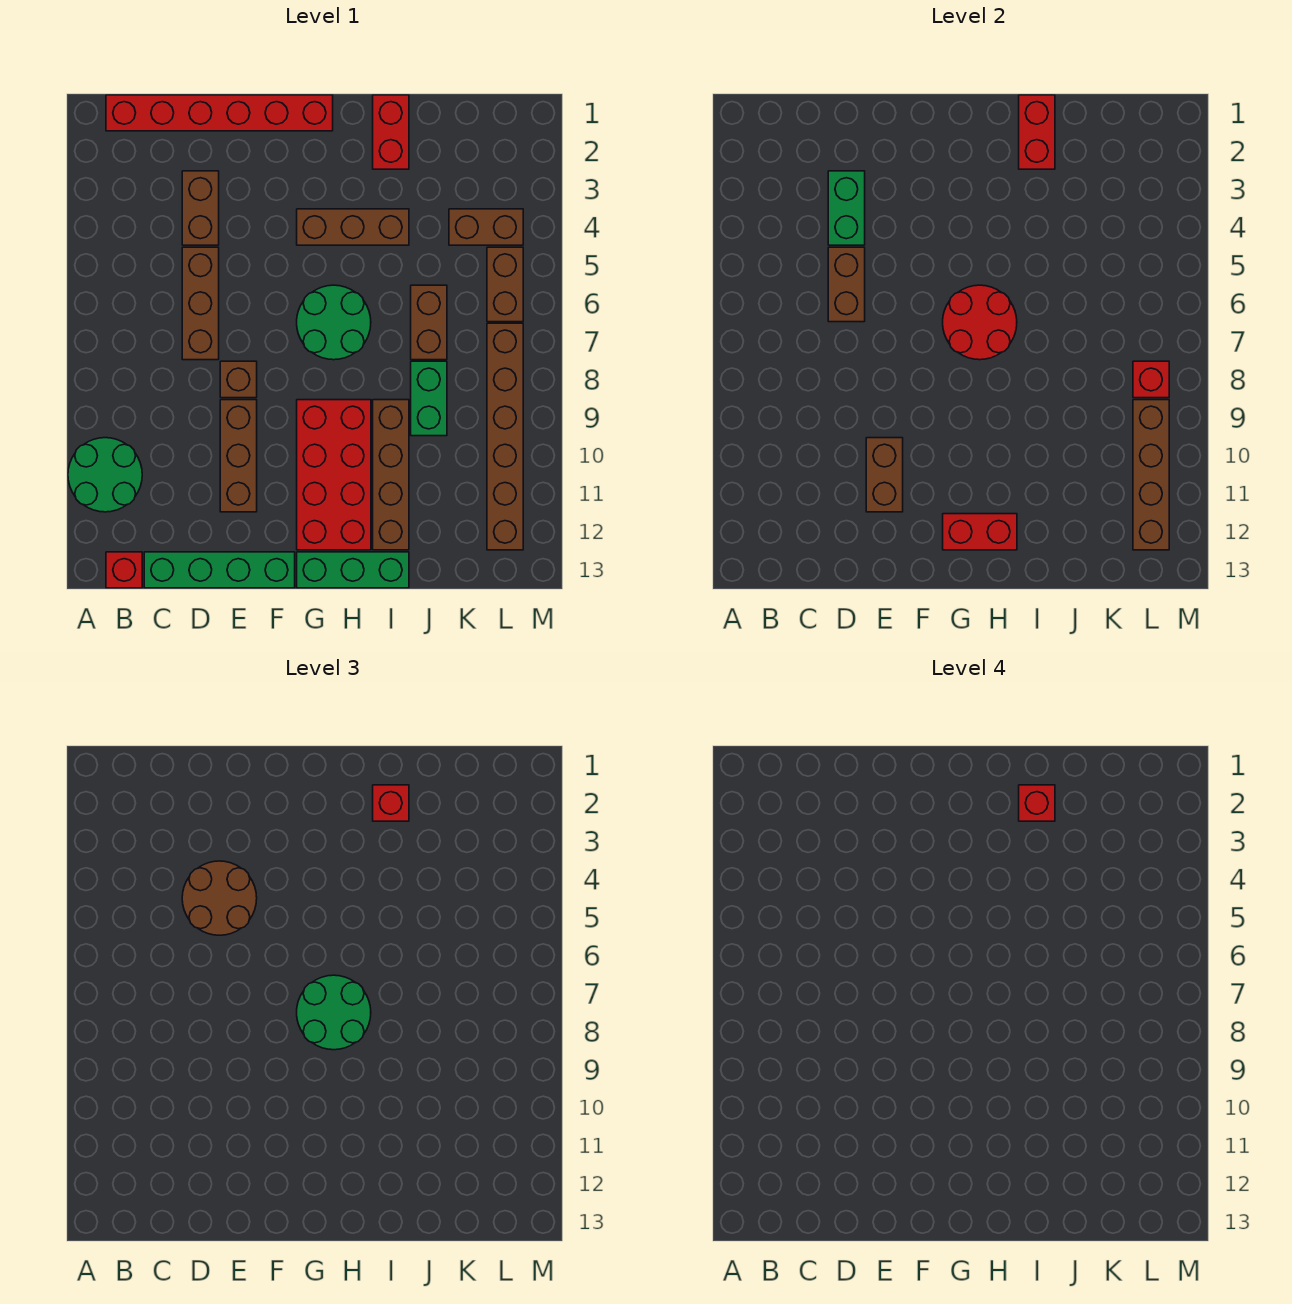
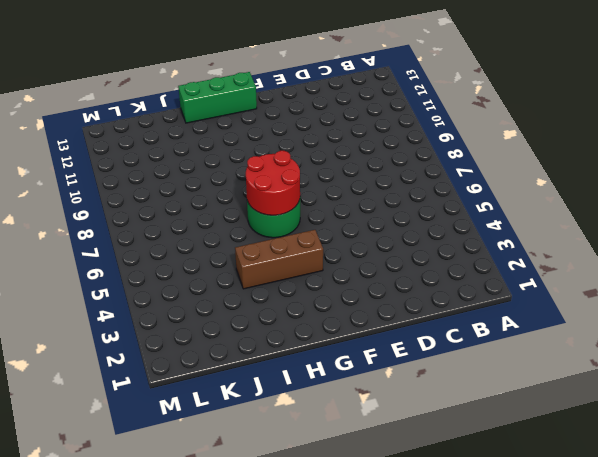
none -> green round brick A10:B11 level 1
none -> red brick B1:G1 level 1
none -> red brick B13 level 1
none -> green brick C13:F13 level 1

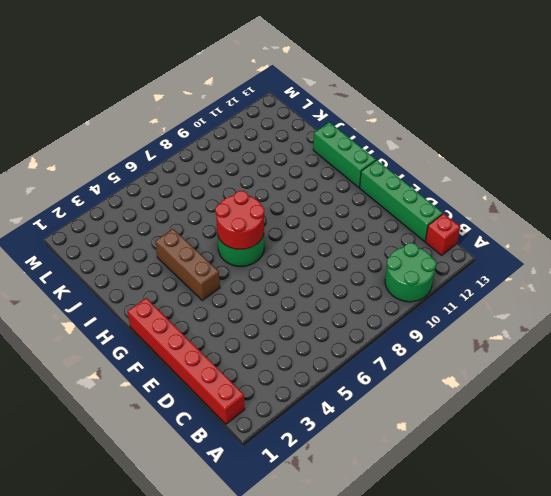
none -> brown brick D3:D4 level 1
none -> brown brick D5:D7 level 1
none -> brown brick E8 level 1
none -> brown brick E9:E11 level 1

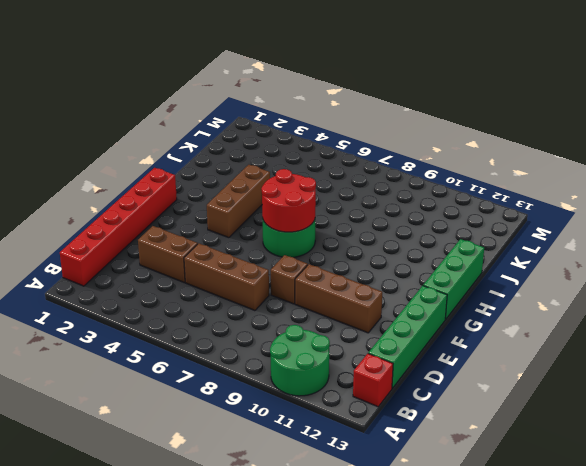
none -> red brick G9:H12 level 1
none -> red brick I1:I2 level 1
none -> brown brick I9:I12 level 1
none -> brown brick J6:J7 level 1

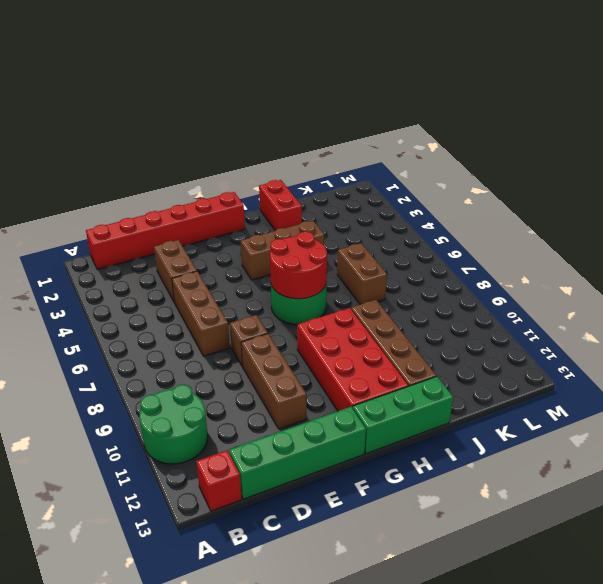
none -> green brick J8:J9 level 1
none -> brown brick K4:L4 level 1
none -> brown brick L5:L6 level 1
none -> brown brick L7:L12 level 1

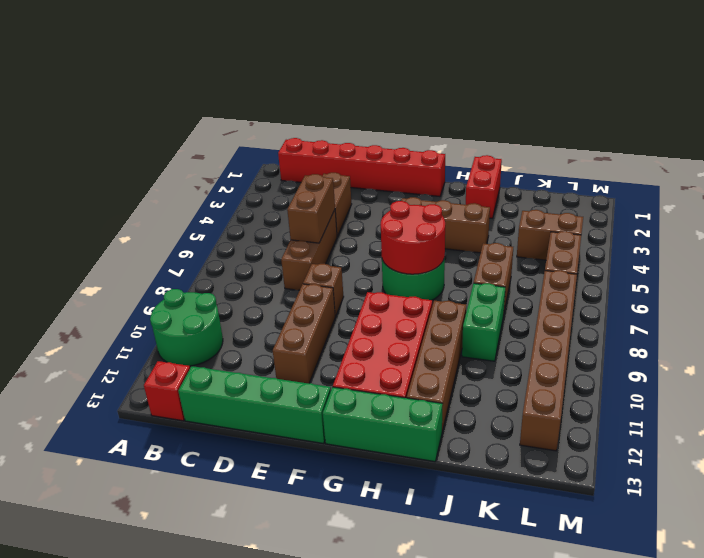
none -> green brick D3:D4 level 2
none -> brown brick E10:E11 level 2
none -> red brick G12:H12 level 2
none -> red brick I1:I2 level 2

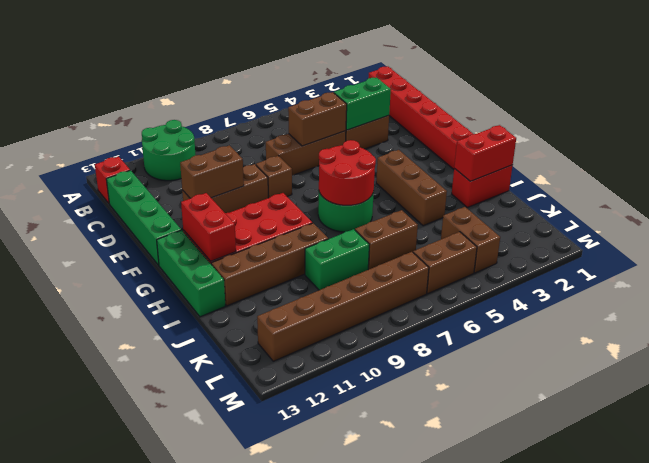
none -> red brick L8 level 2
none -> brown brick L9:L12 level 2
none -> brown round brick D4:E5 level 3
none -> green round brick G7:H8 level 3

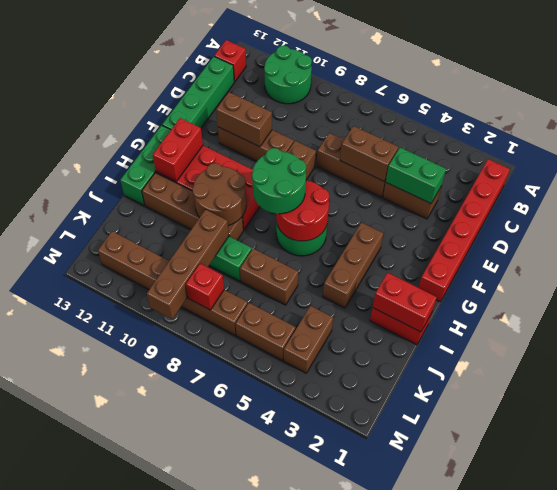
brown round brick H9:I10 level 2 -> brown round brick D4:E5 level 3
brown brick J9:M9 level 2 -> brown brick L9:L12 level 2
none -> red brick I2 level 3
none -> red brick I2 level 4

